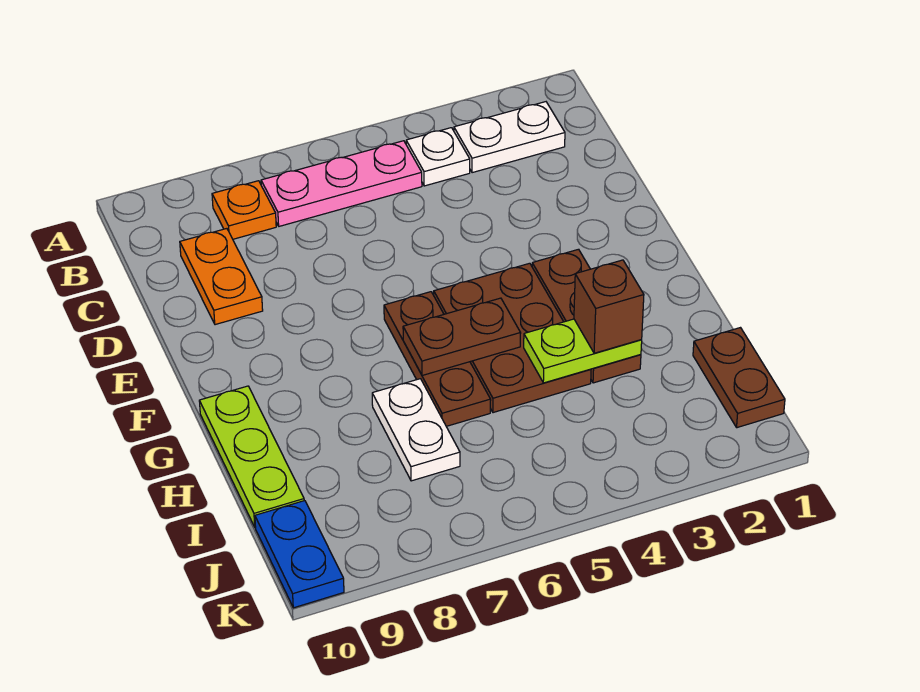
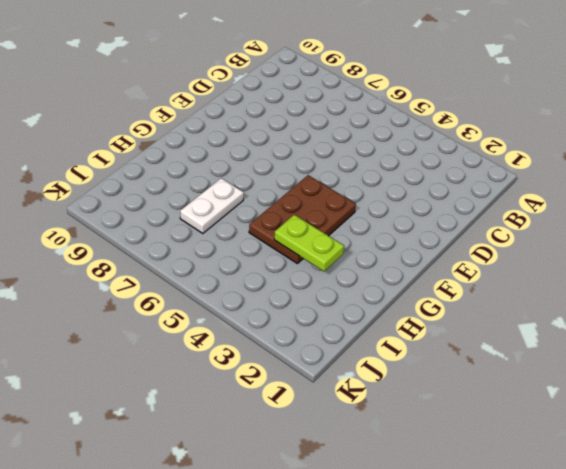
none -> white plate B2:B3 level 1
none -> white plate B4 level 1
none -> pink plate B5:B7 level 1

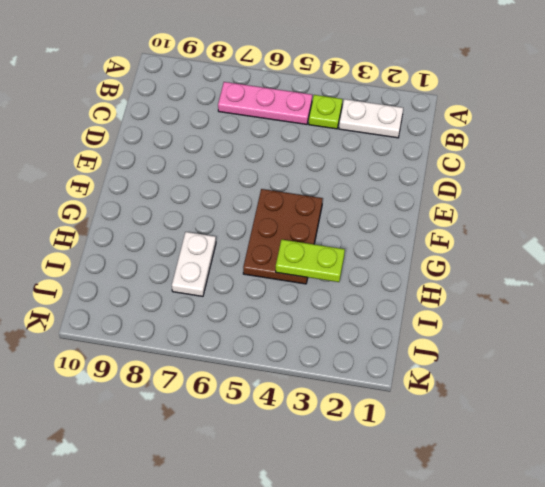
lime plate B4 level 1 -> white plate B4 level 1
none -> orange plate B8 level 1
none -> orange plate C9:D9 level 1
none -> brown plate F3:H3 level 1

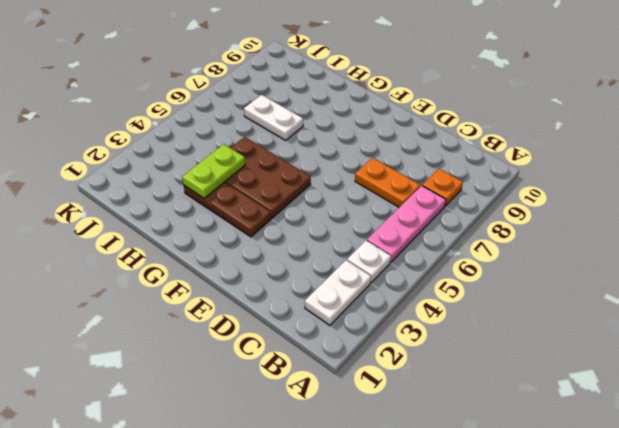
orange plate C7:D7 level 1 -> orange plate C9:D9 level 1
none -> brown plate F6:H6 level 1
none -> lime plate G10:I10 level 1
none -> brown plate I1:J1 level 1

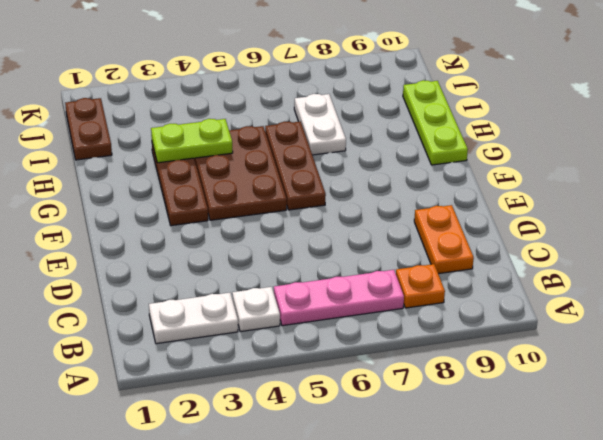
none -> blue plate J10:K10 level 1
none -> brown plate G5:G6 level 2
none -> brown brick H3 level 3

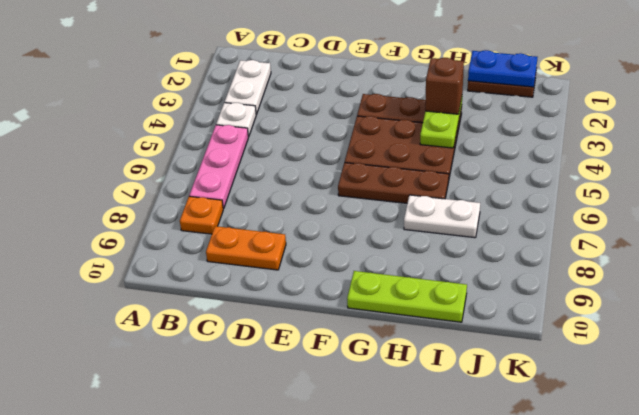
blue plate I1:J1 level 2 -> blue plate J10:K10 level 1
none -> brown plate G5:G6 level 2

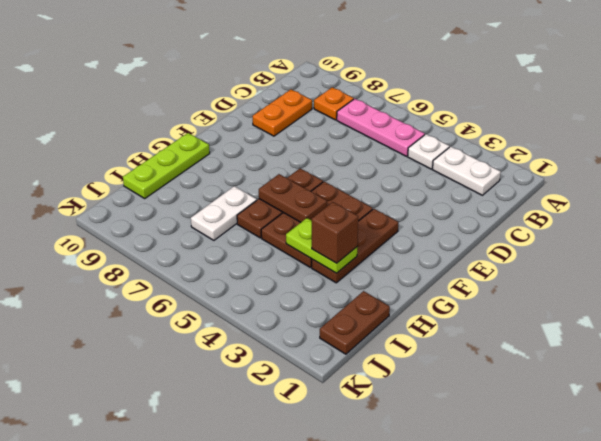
none -> blue plate J10:K10 level 1

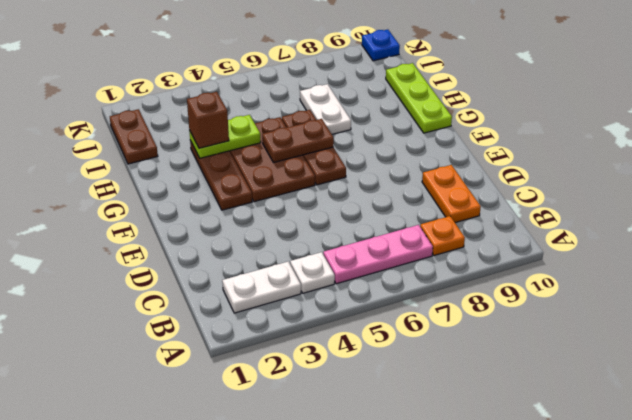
blue plate K10 level 1 -> blue plate J10:K10 level 1

